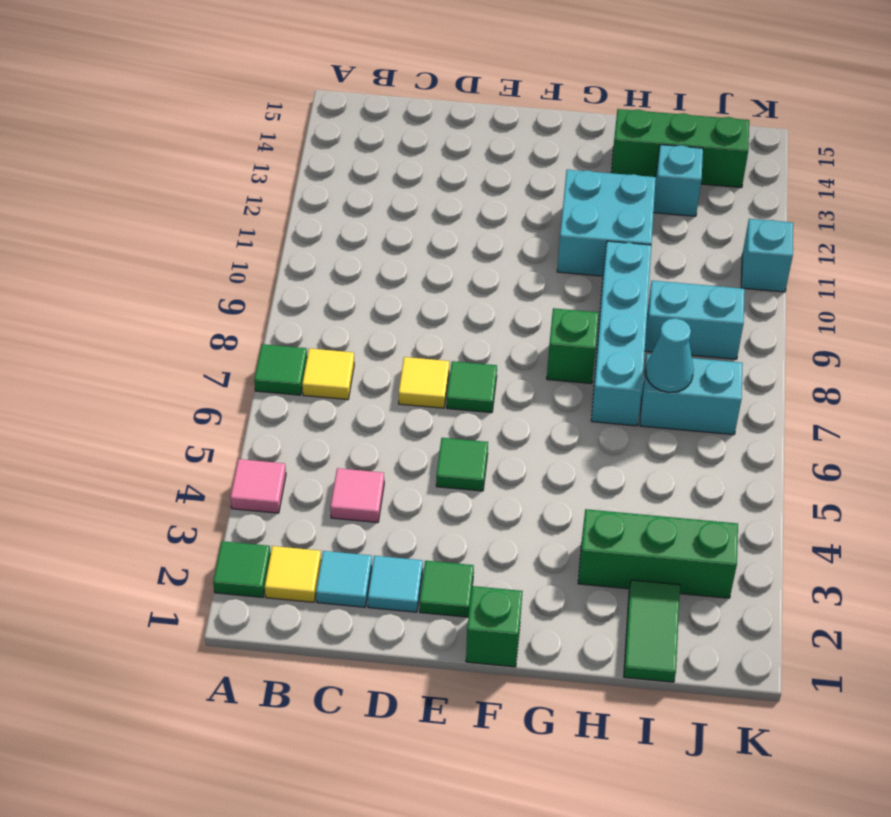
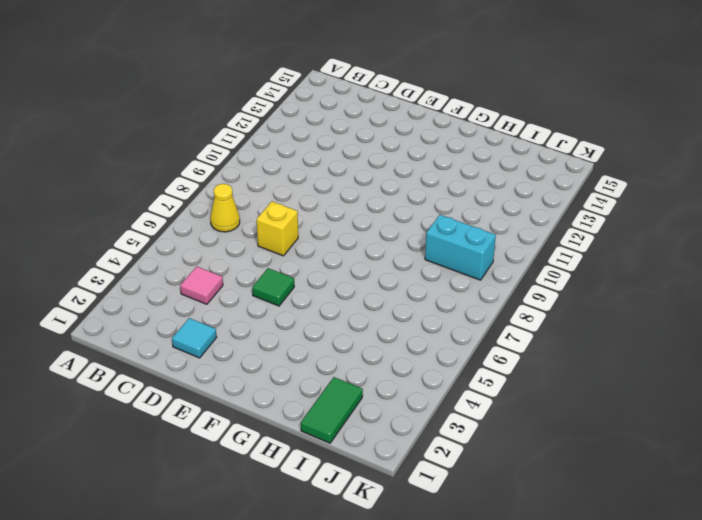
yellow cone B7 level 1 -> yellow tile B7 level 1
yellow brick D7 level 1 -> yellow tile D7 level 1
none -> green tile A2 level 1
none -> pink tile A4 level 1
none -> green tile A7 level 1

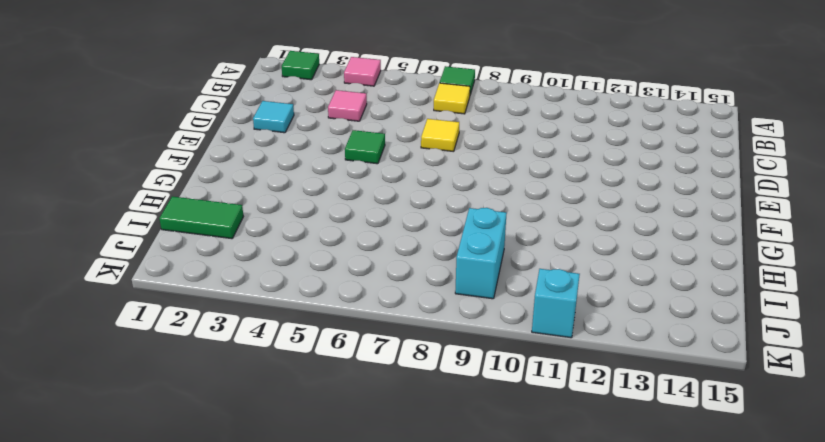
none -> yellow tile B2 level 1
none -> cyan tile C2 level 1
none -> green tile E2 level 1

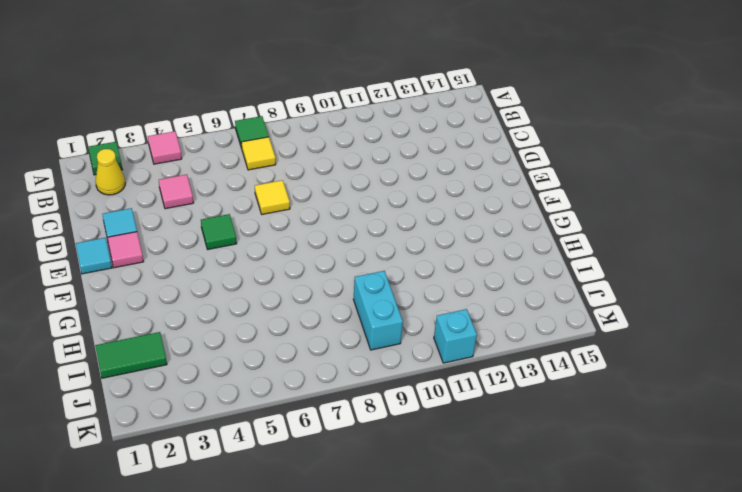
yellow cone B2 level 1 -> yellow tile B2 level 1
cyan tile E1 level 1 -> cyan tile C2 level 1
pink tile E2 level 1 -> green tile E2 level 1
none -> green tile E7 level 1
none -> green brick F1 level 1
none -> green brick G8 level 1

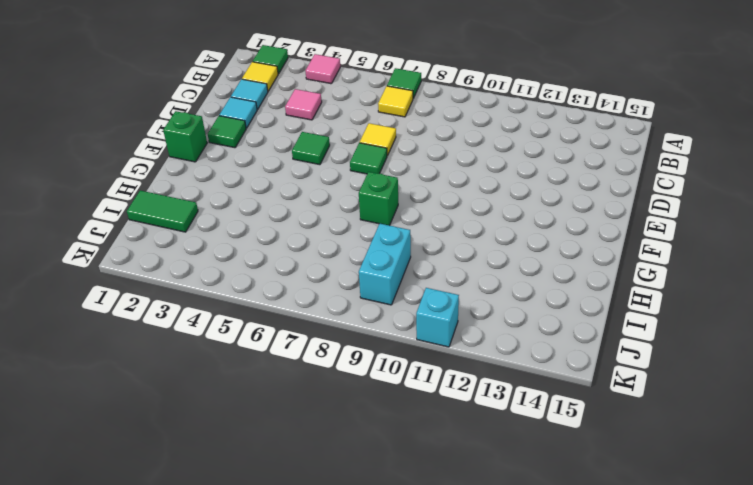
none -> cyan brick G11:H12 level 1
none -> green brick H3:J3 level 1
none -> cyan brick H7:H10 level 1

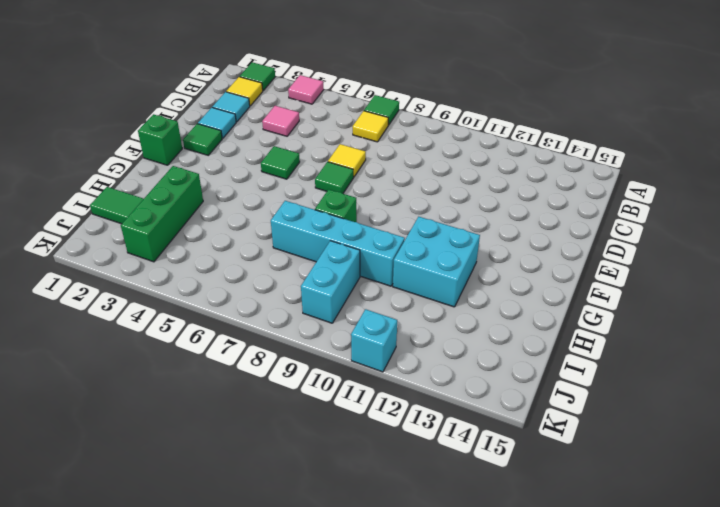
none -> green brick H14:J14 level 1
none -> cyan brick I7:J7 level 1
none -> cyan brick I13 level 1

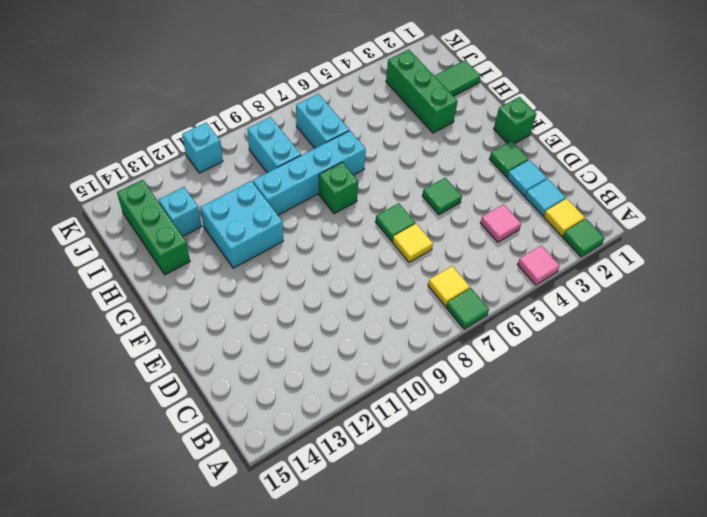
none -> cyan cone I7 level 2

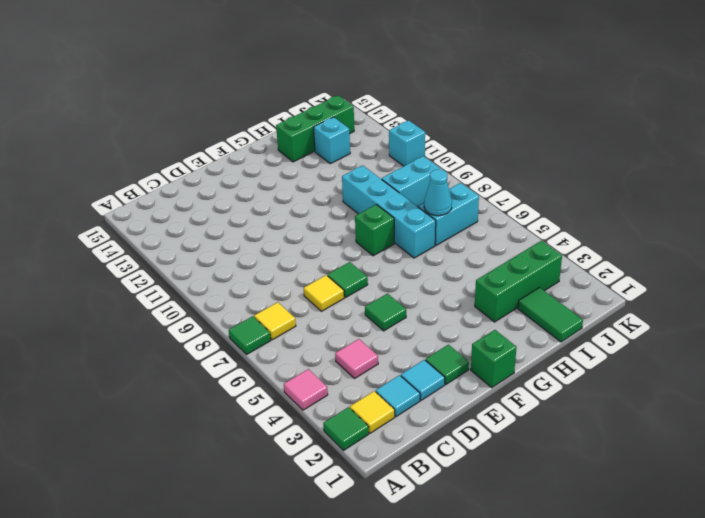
none -> cyan brick G11:H12 level 1

